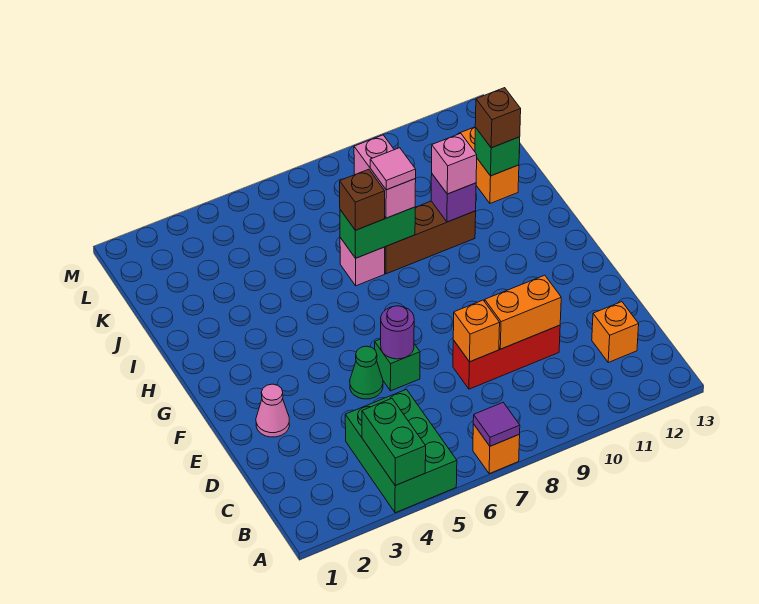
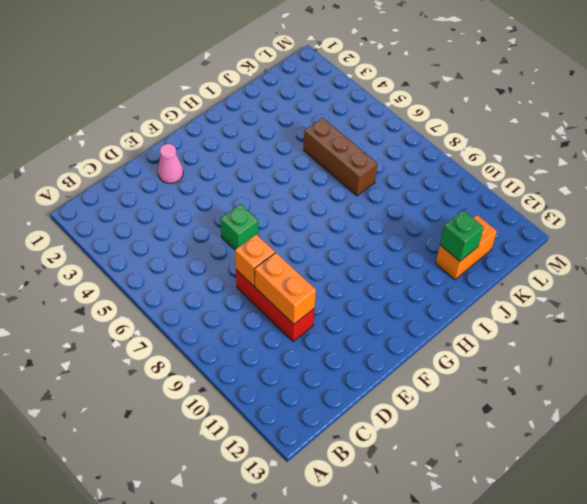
brown brick J5:J7 level 1 -> brown brick I8:I10 level 1
none -> green brick A4:C5 level 1
none -> orange brick A7 level 1
none -> orange brick C12 level 1

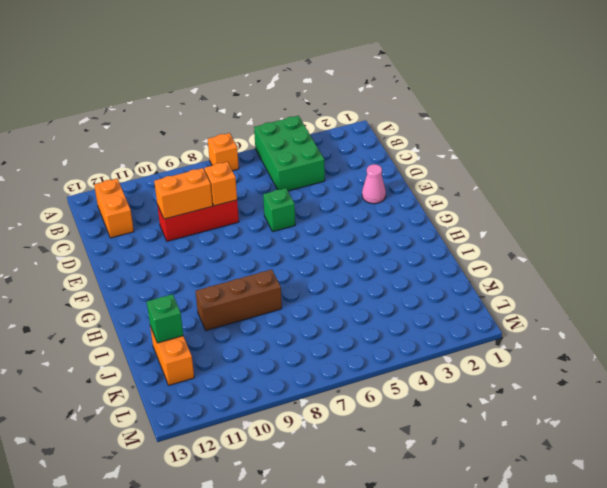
orange brick B12:C12 level 1 -> orange brick C12 level 1
none -> green cone E5 level 1
none -> pink brick I7 level 1
none -> green brick A4:B4 level 2

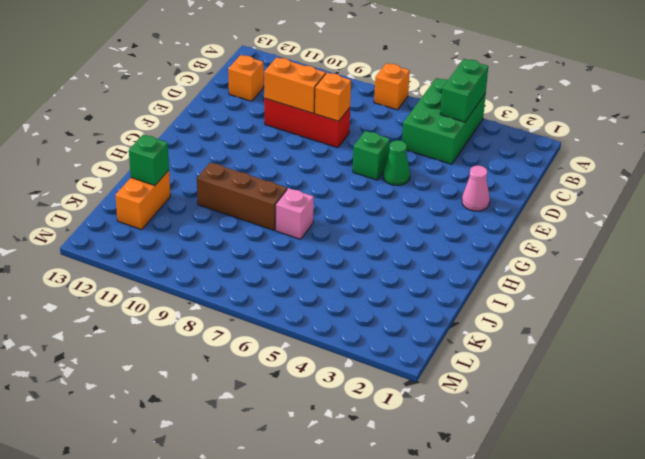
none -> purple tile A7 level 2
none -> purple round brick E6 level 2
none -> green brick I7:I8 level 2

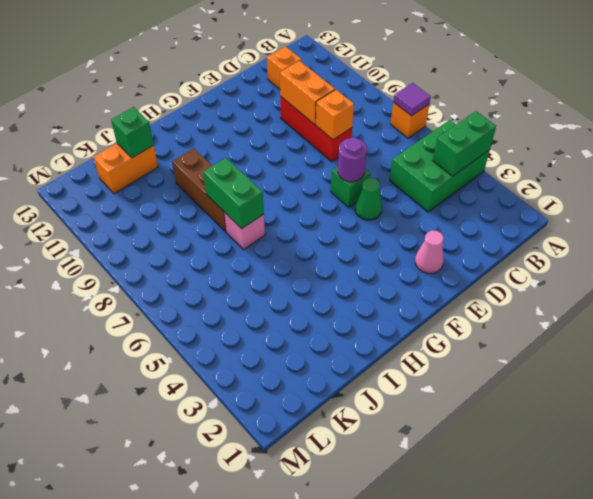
none -> purple brick I10 level 2
none -> brown brick I7 level 3
none -> pink brick I8:J8 level 3

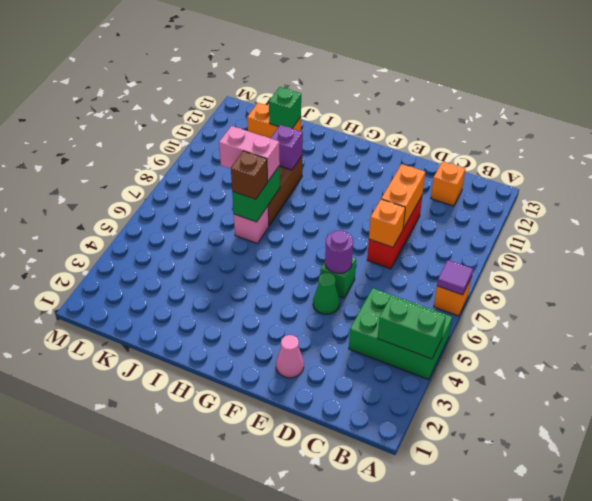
none -> pink brick I10 level 3
none -> brown brick J12 level 3
none -> pink tile I8 level 4

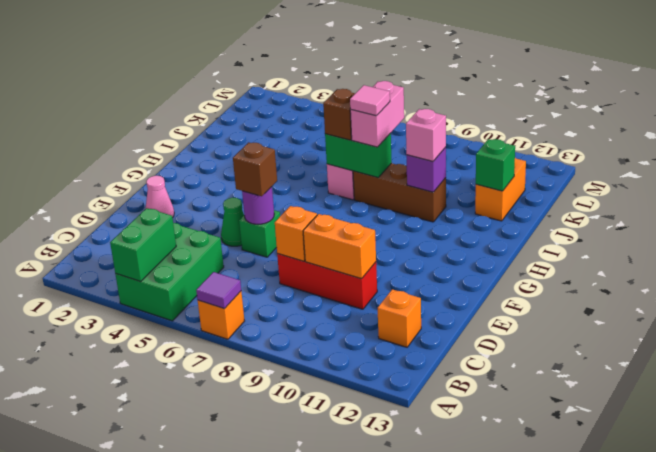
brown brick E6 level 3 -> brown brick J12 level 3

